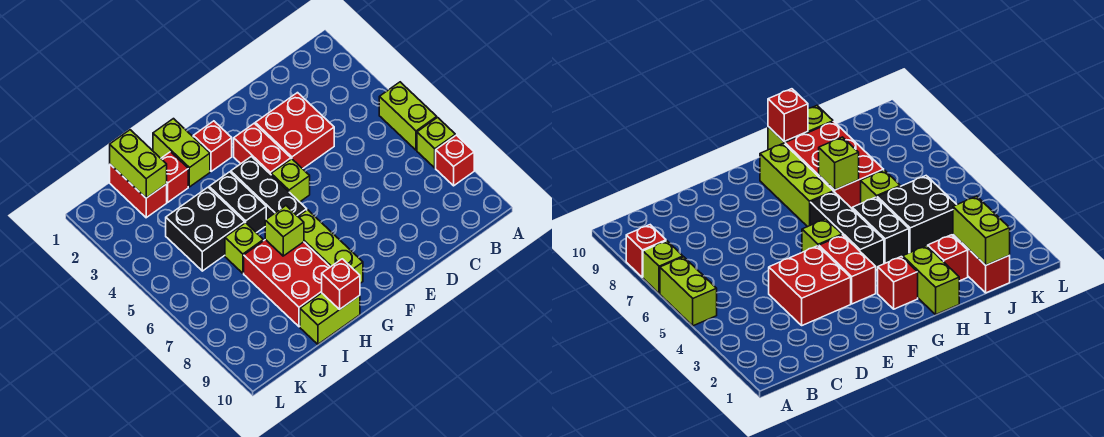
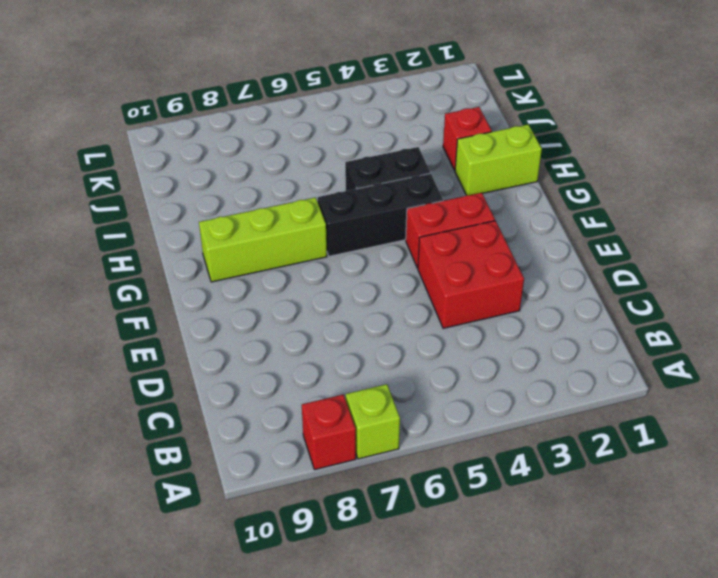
none -> lime brick A5:A6 level 1
none -> lime brick F5 level 1
none -> red brick G2 level 1

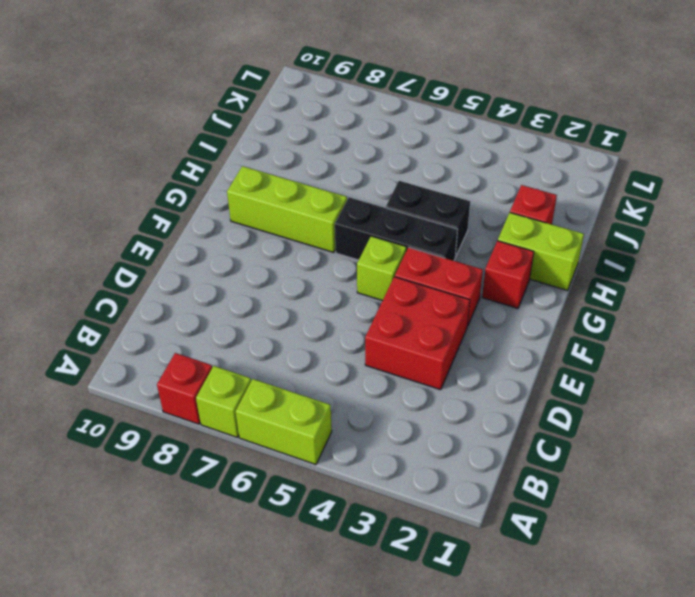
none -> red brick H7:I9 level 1
none -> lime brick H10:I10 level 1
none -> black brick I4:J5 level 1

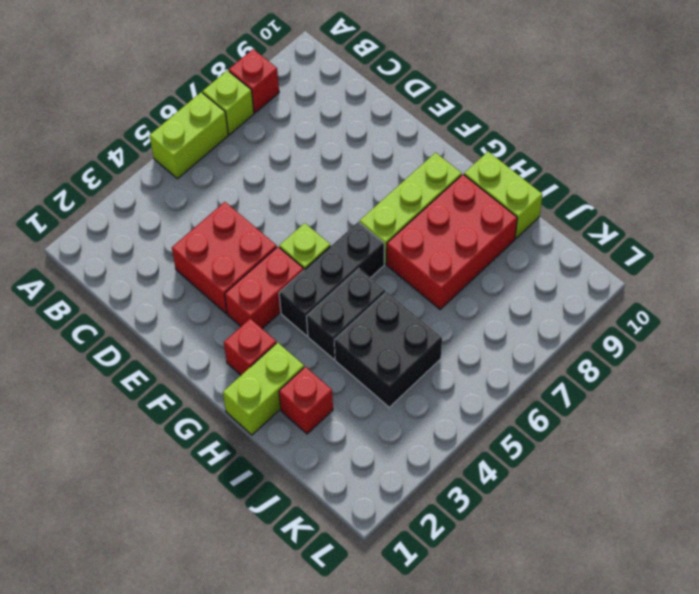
none -> lime brick I6 level 1
none -> red brick J1:J2 level 1
none -> lime brick H7 level 2

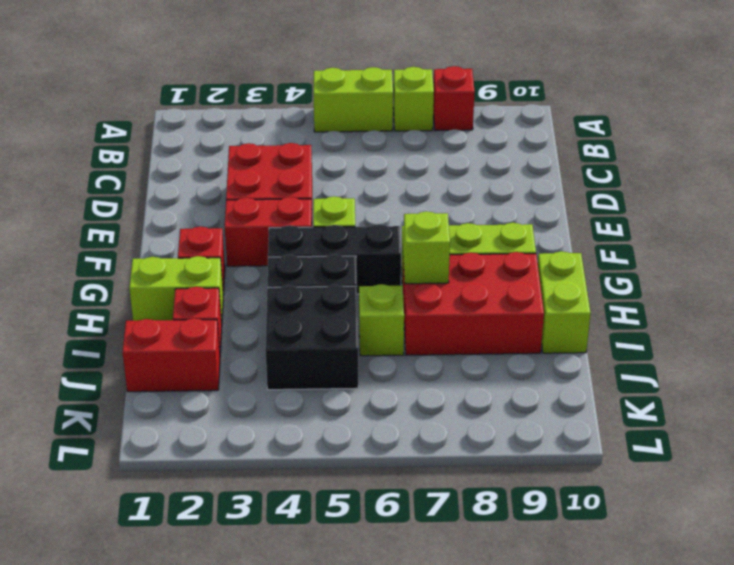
none -> red brick H10 level 2
none -> lime brick J1:J2 level 2

